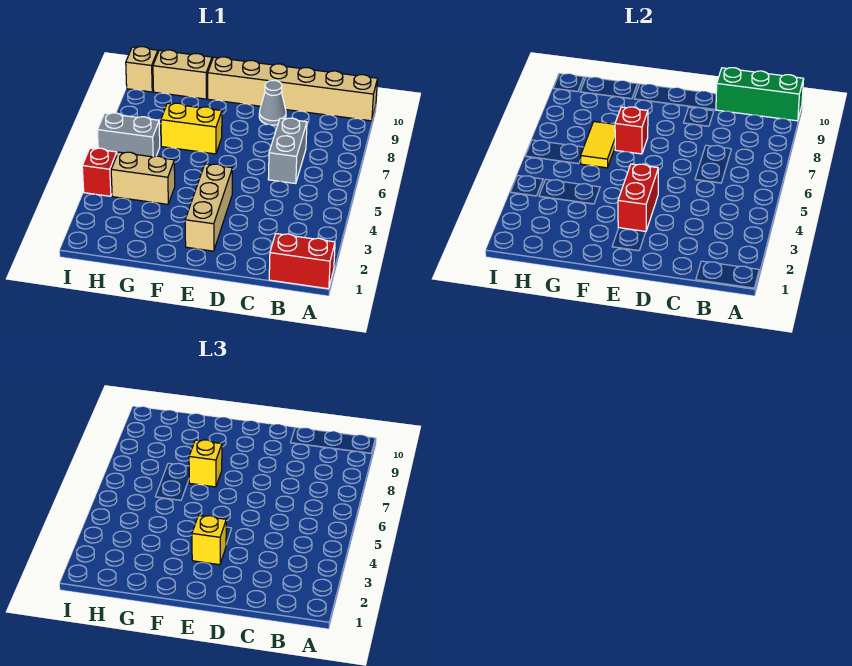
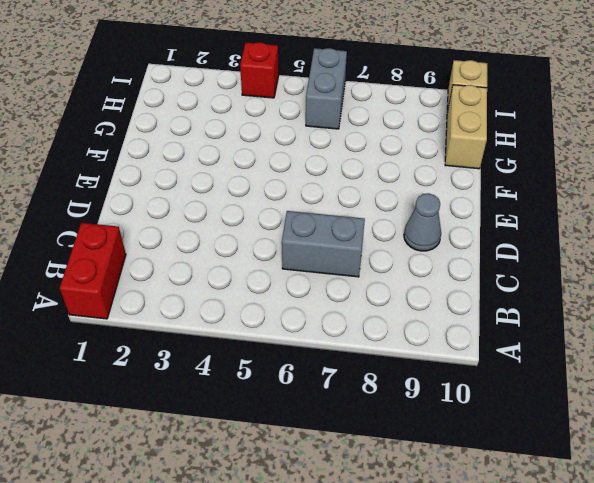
none -> tan brick A10:F10 level 1
none -> tan brick E2:E4 level 1
none -> yellow brick F7:G7 level 1

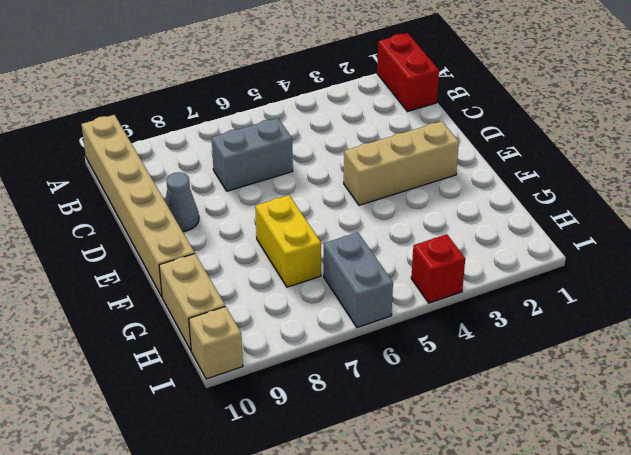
none -> tan brick G4:H4 level 1
none -> green brick A10:C10 level 2
none -> red brick E3:E4 level 2

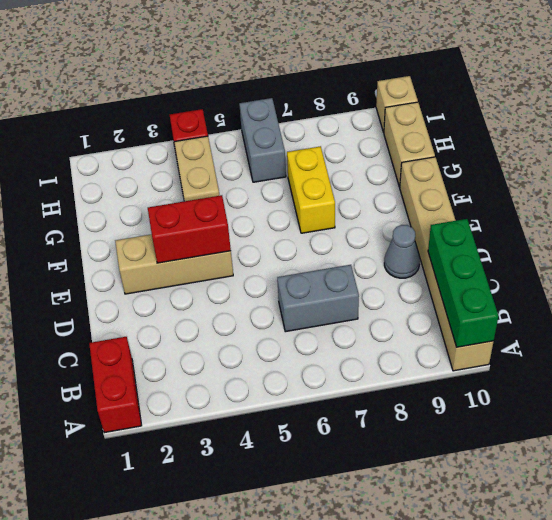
none -> red brick F7 level 2
none -> yellow tile G6:G7 level 2
none -> yellow brick E3 level 3

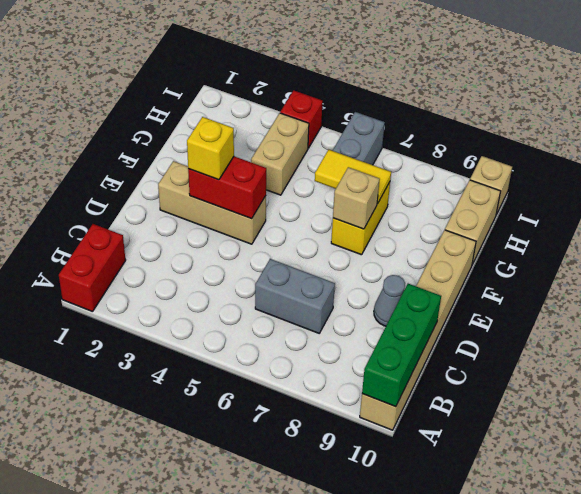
tan brick F7 level 2 -> red brick F7 level 2
none -> yellow brick F7 level 3

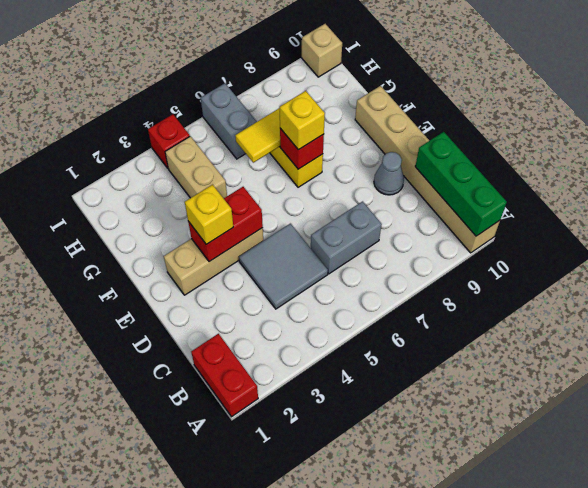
grey tile C4:D5 level 1 -> none
none -> tan brick G10:H10 level 1

